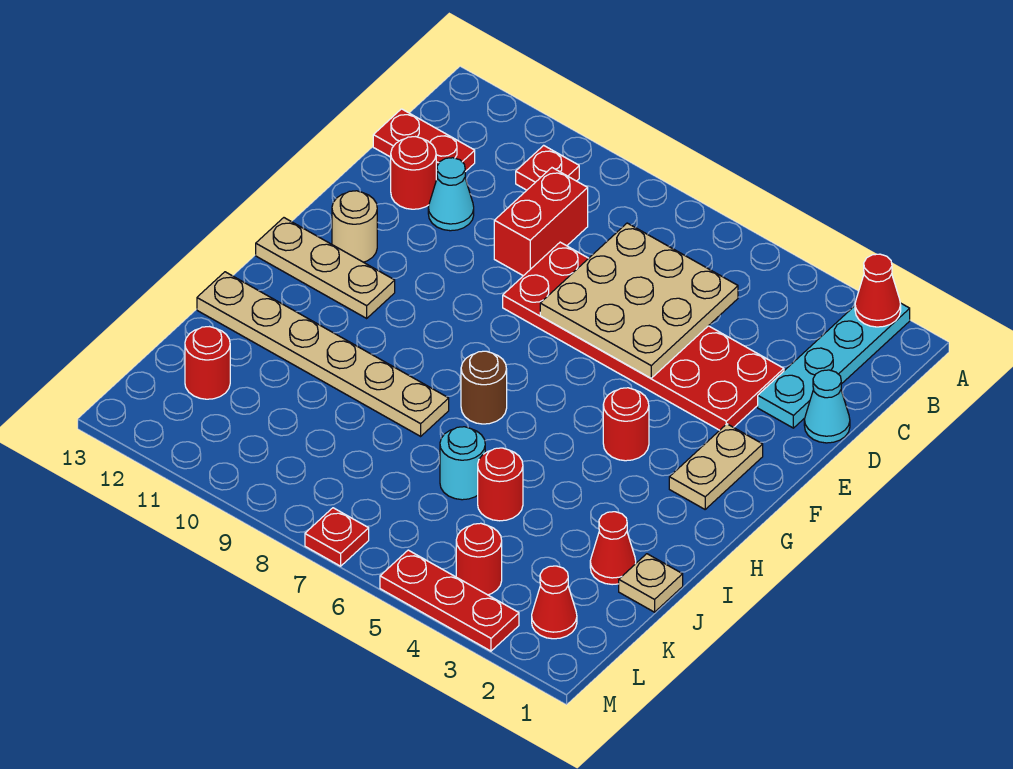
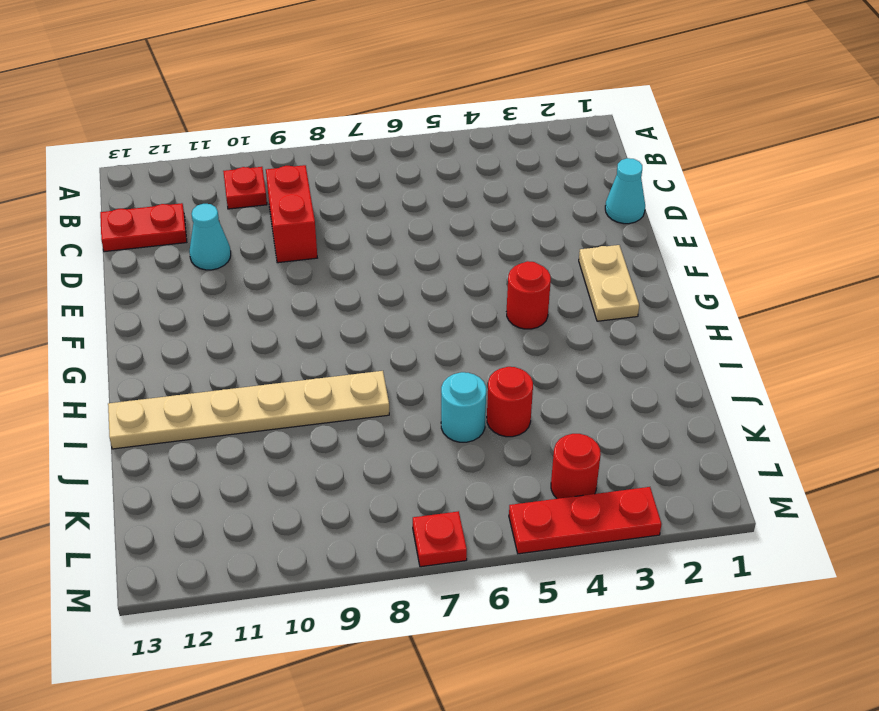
none -> cyan plate A2:D2 level 1
none -> red plate D3:E8 level 1
none -> red round brick D12 level 1

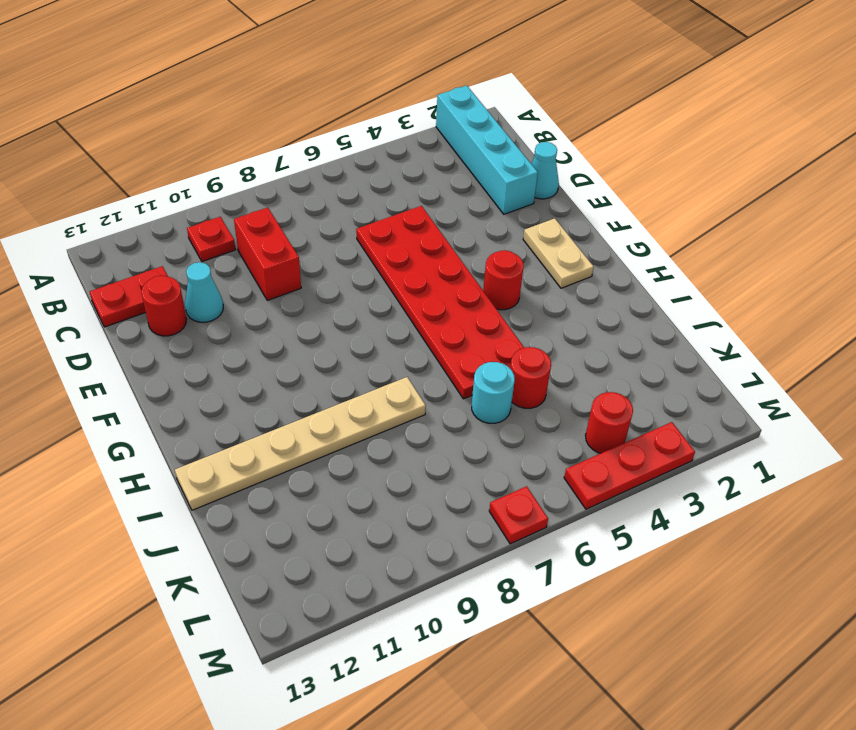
cyan brick A2:D2 level 1 -> cyan plate A2:D2 level 1
red plate D5:I6 level 1 -> red plate D3:E8 level 1
none -> tan round brick F12 level 1
none -> tan plate G11:G13 level 1
none -> brown round brick H7 level 1

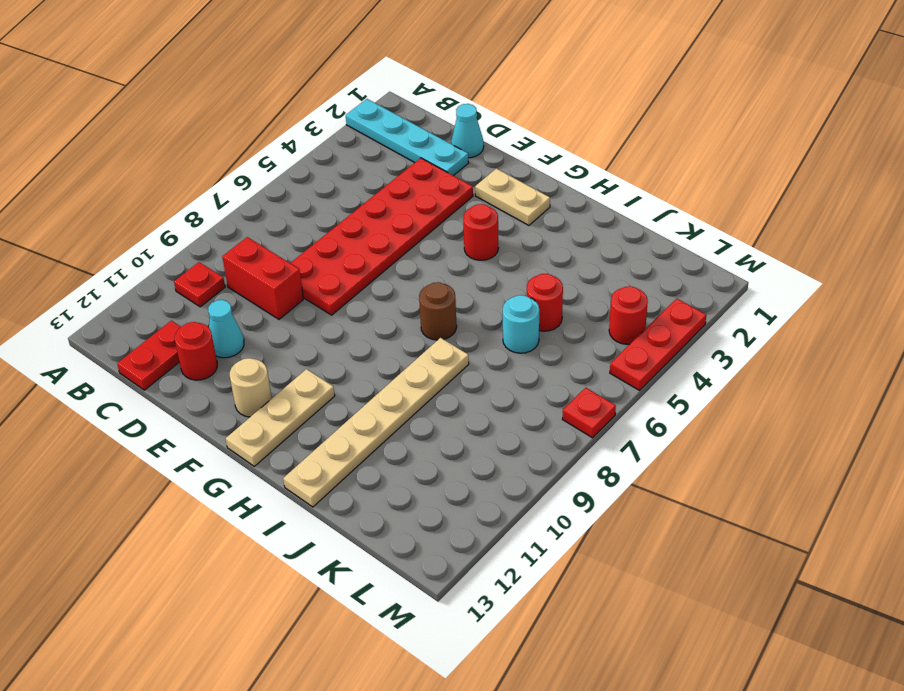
none -> tan plate J1 level 1
none -> red cone J2 level 1
none -> red round brick K12 level 1

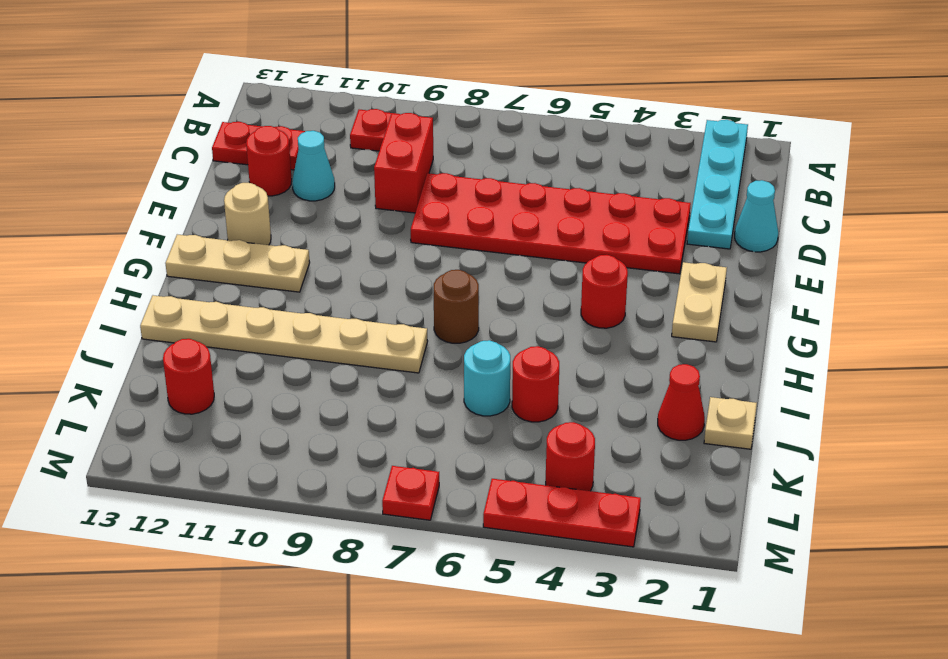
none -> red cone L2 level 1
none -> red cone A2 level 2
none -> tan plate C5:E7 level 2

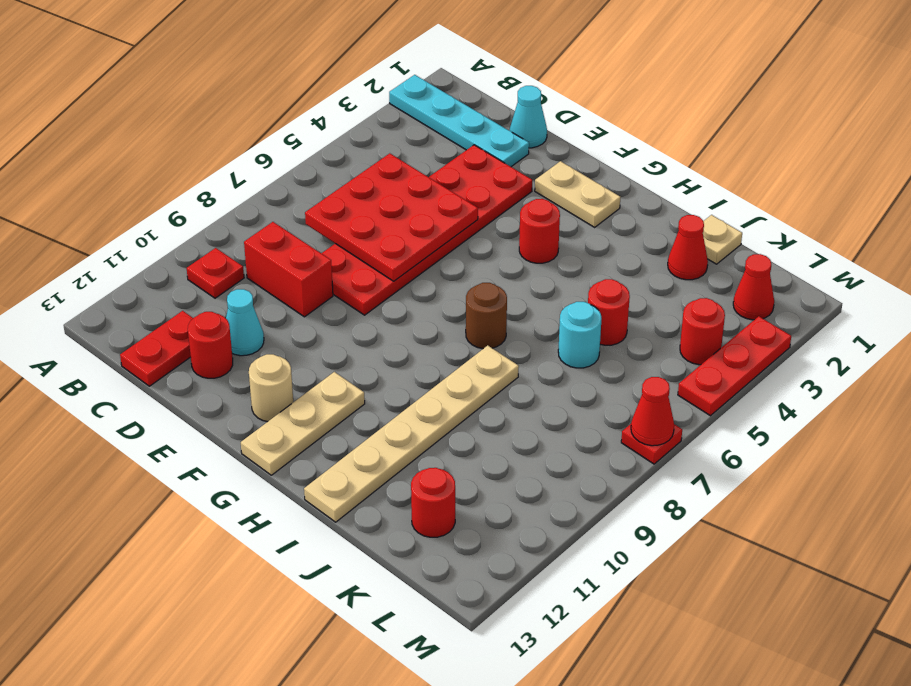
red plate C5:E7 level 2 -> tan plate C5:E7 level 2
red cone M7 level 2 -> red cone A2 level 2

